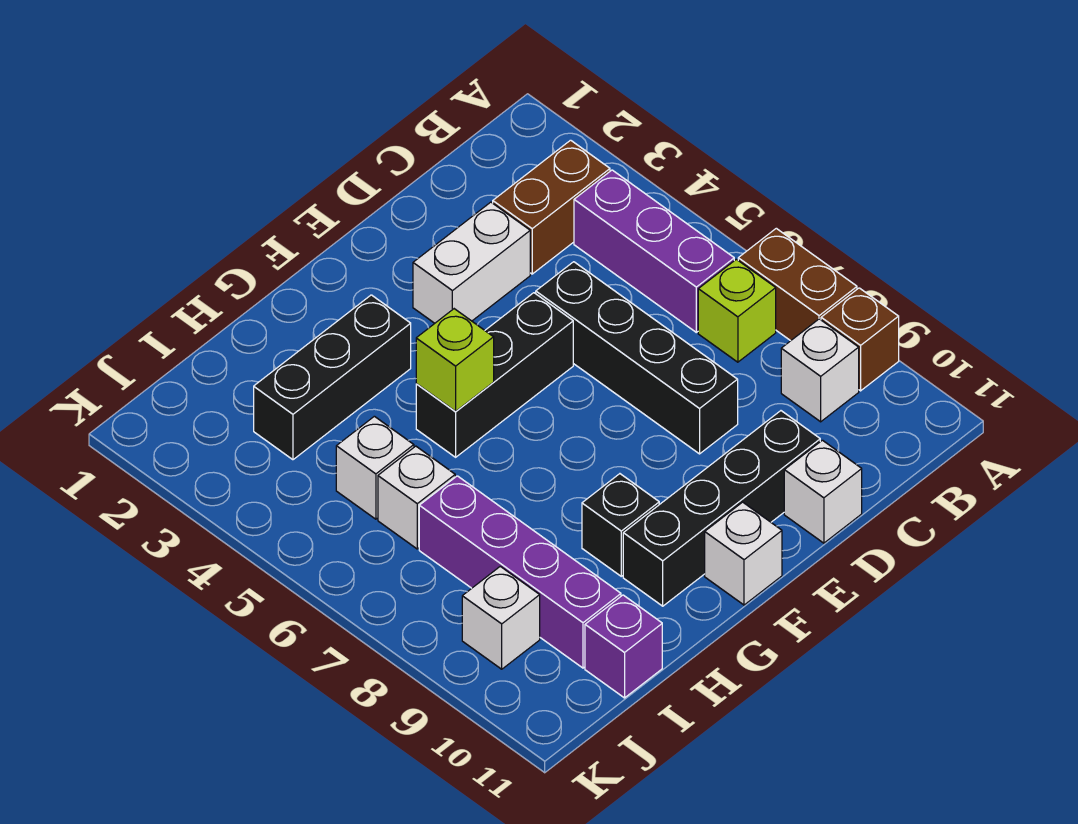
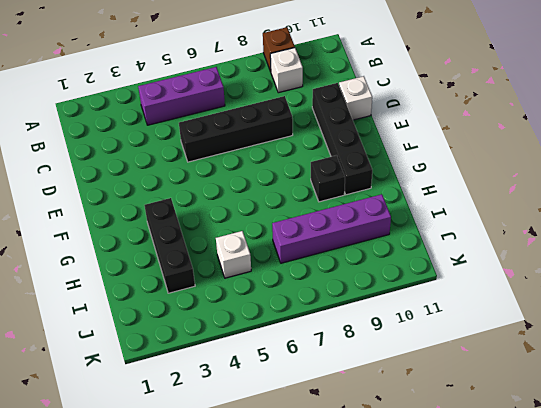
none -> brown brick A7:A8 level 1
none -> brown brick B3:C3 level 1
none -> lime brick B7 level 1

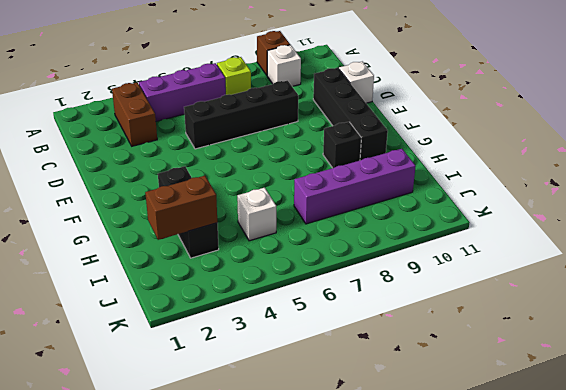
brown brick I2:I3 level 2 -> brown brick A7:A8 level 1
none -> white brick D3:E3 level 1
none -> black brick E5:G5 level 1
none -> white brick F11 level 1

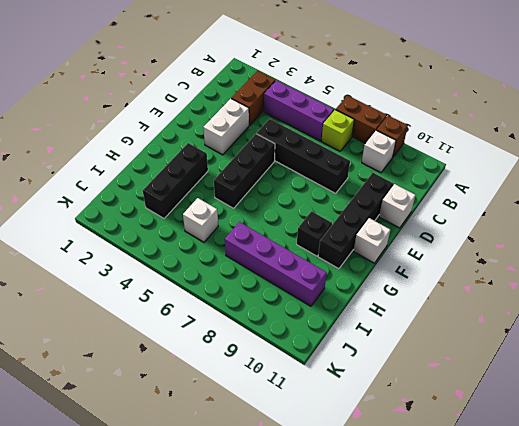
none -> white brick I6 level 1
none -> purple brick I11 level 1
none -> white brick J9 level 1

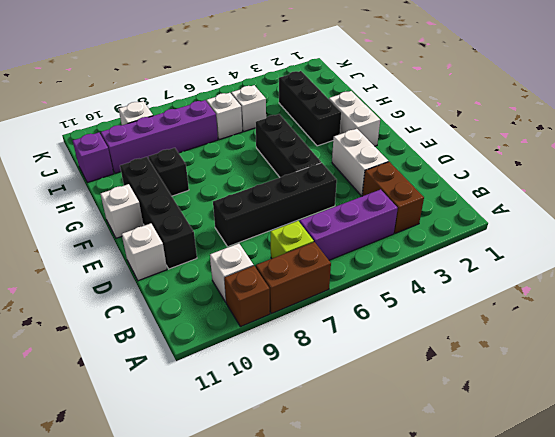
white brick F2:G2 level 1 -> none
none -> lime brick G5 level 2

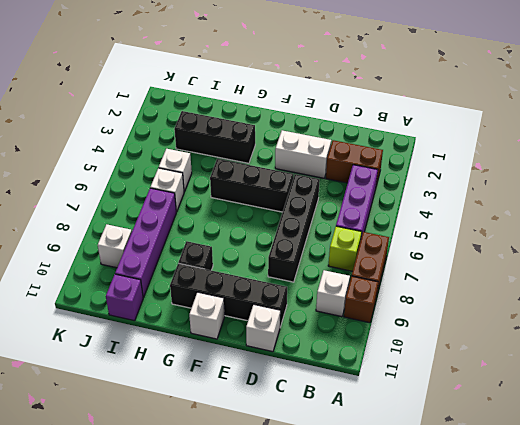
none -> lime brick G5 level 2

